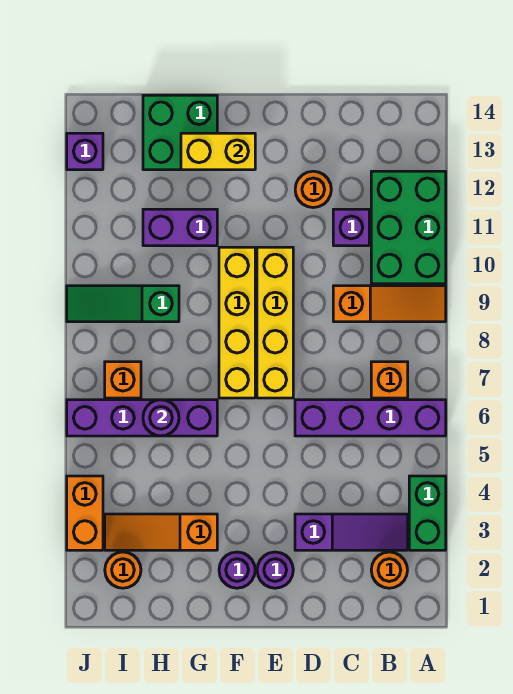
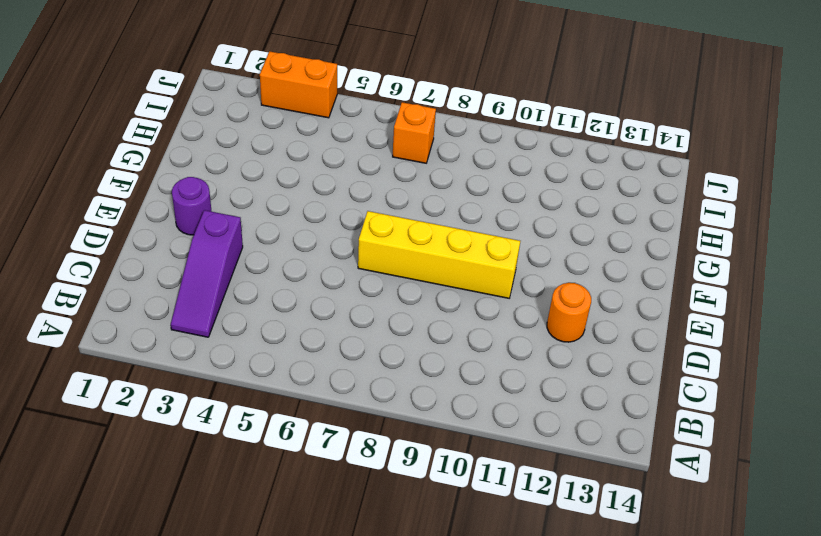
none -> green brick A3:A4 level 1
none -> purple brick A6:D6 level 1
none -> orange slope A9:C9 level 1 top C

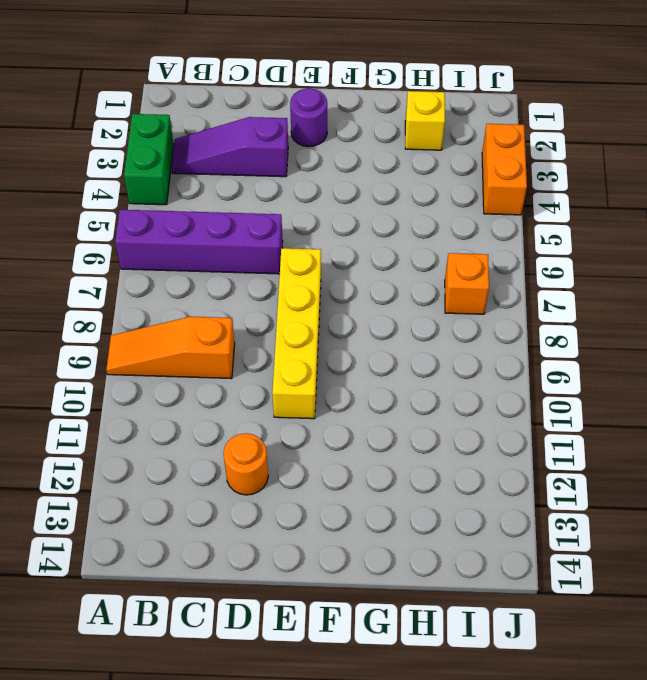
yellow brick H2 level 1 -> none
none -> green brick A10:B12 level 1
none -> orange round brick B2 level 1
none -> orange brick B7 level 1

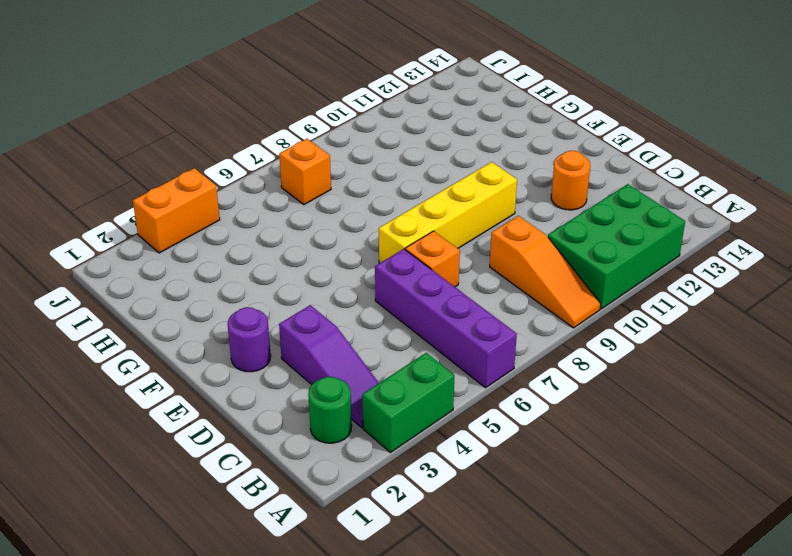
green round brick B2 level 1 -> orange round brick B2 level 1
orange brick D7 level 1 -> orange brick B7 level 1
none -> purple brick C11 level 1
none -> purple round brick F2 level 1
none -> yellow brick F7:F10 level 1

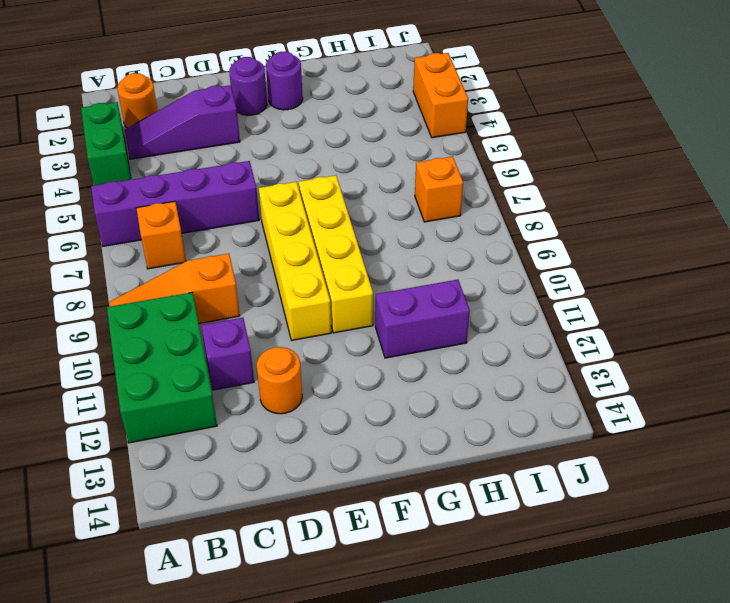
none -> orange slope G3:I3 level 1 top G
none -> purple brick G6:J6 level 1
none -> green brick G13:H14 level 1

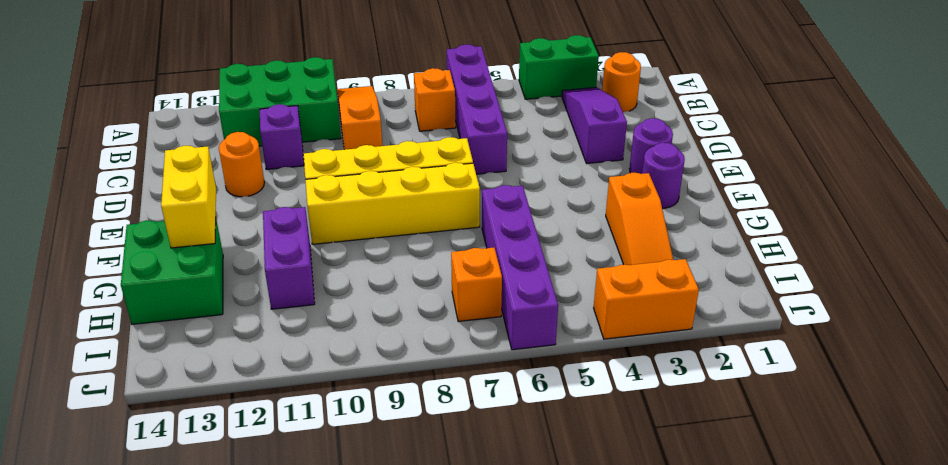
none -> green slope H9:J9 level 1 top H
none -> orange round brick I2 level 1
none -> purple brick J13 level 1

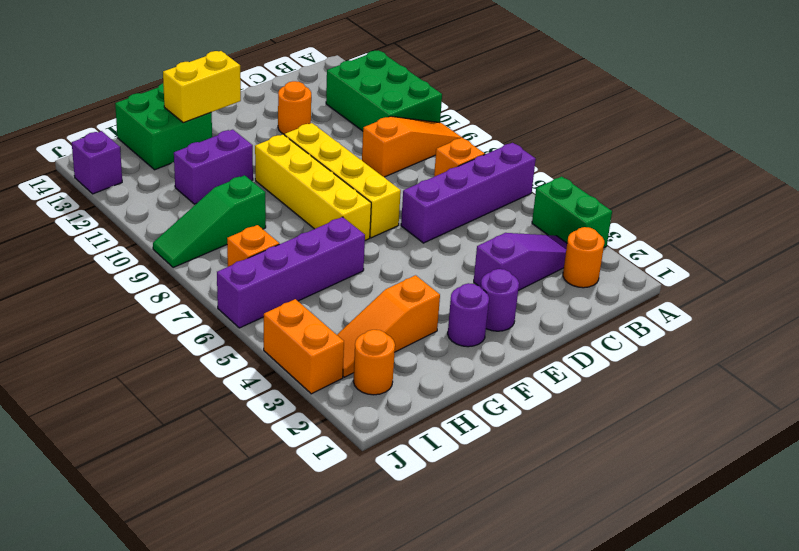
none -> purple brick C11 level 1
none -> purple round brick H6 level 2

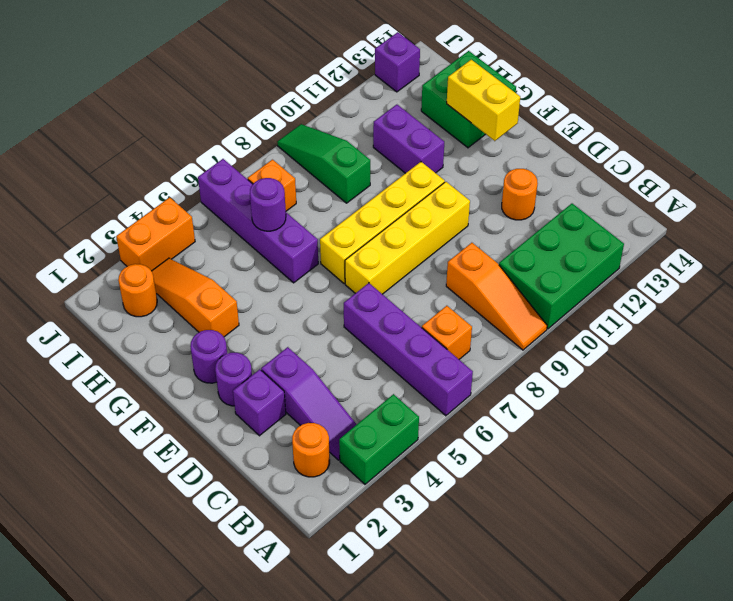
purple brick D2 level 1 -> purple brick C11 level 1

